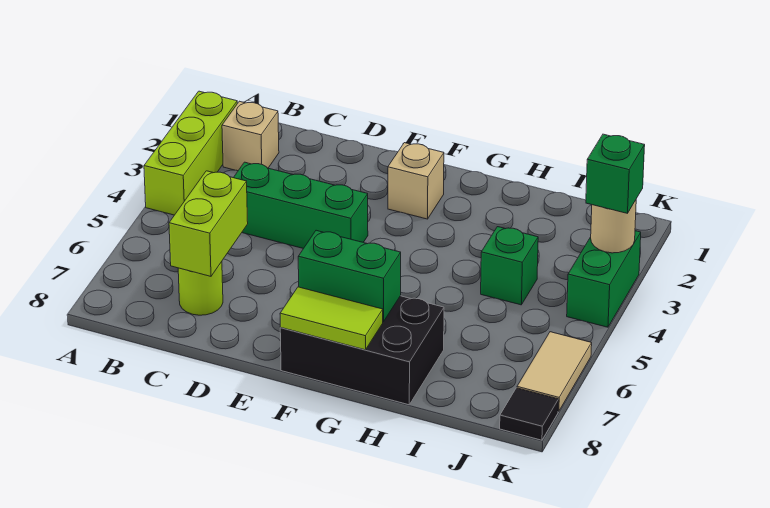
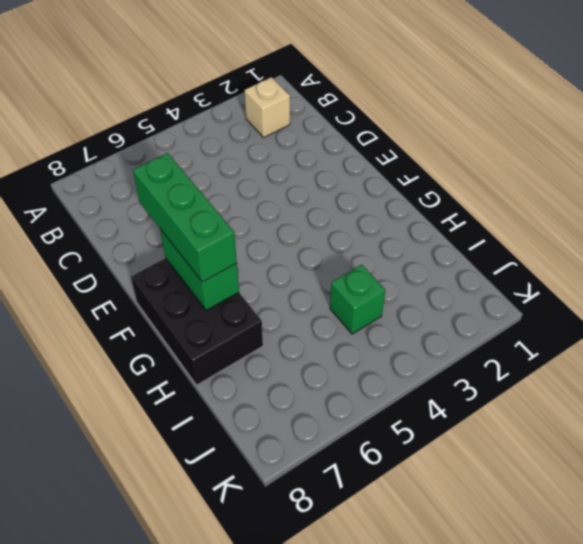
green brick E7:G7 level 3 -> green brick C4:E4 level 1
none -> lime brick A2:A4 level 1
none -> lime round brick C7 level 1
none -> tan brick F2 level 1

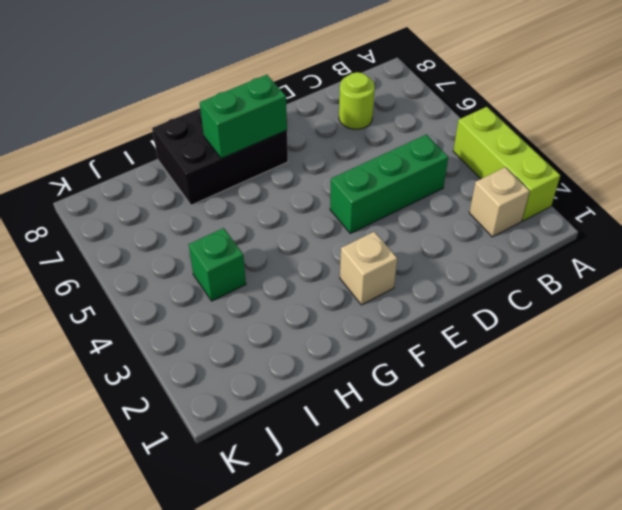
none -> green brick K3:K4 level 1
none -> tan tile K6:K7 level 1
none -> black tile K8 level 1

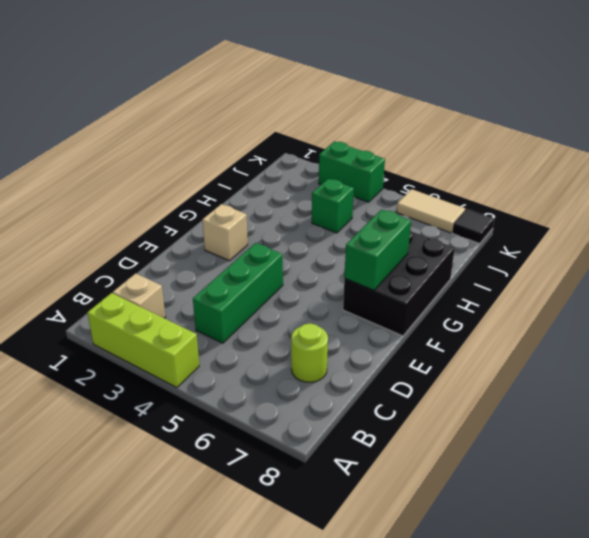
none -> lime brick C6:C7 level 2
none -> lime tile F8:G8 level 2
none -> tan round brick K3 level 2

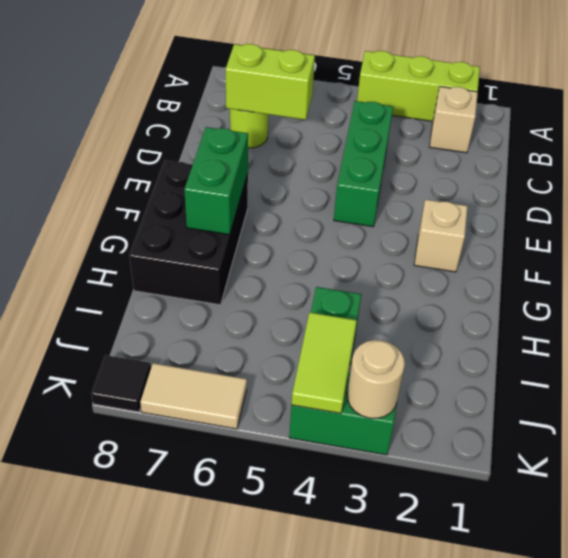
lime tile J4:K4 level 2 -> lime tile F8:G8 level 2
none -> green brick K3 level 3

